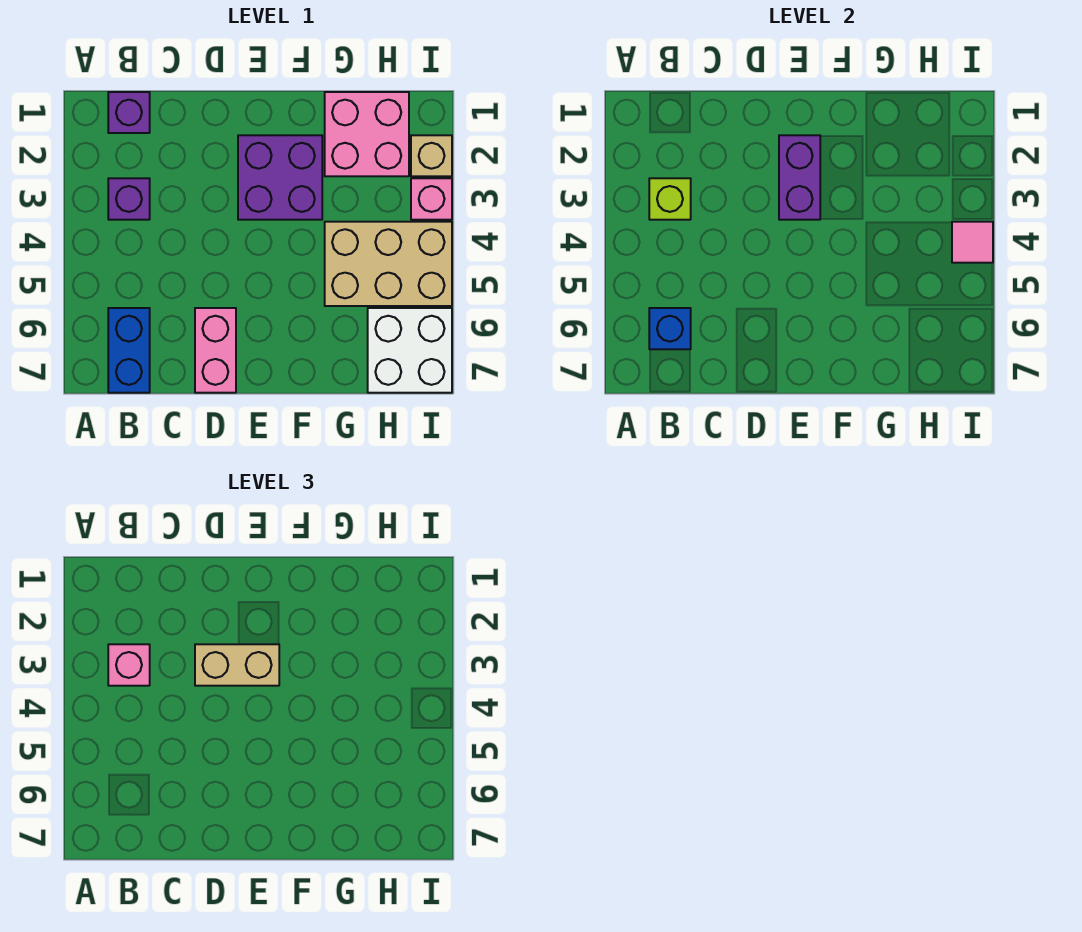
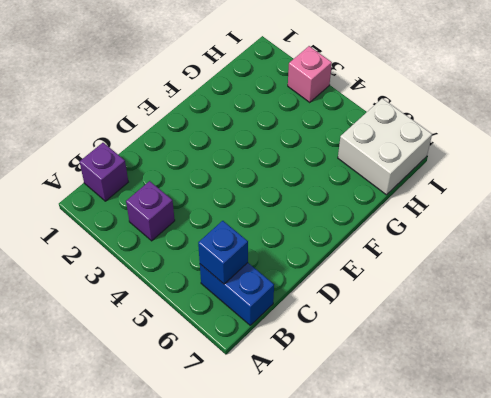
none -> pink brick D6:D7 level 1
none -> purple brick E2:F3 level 1
none -> pink brick G1:H2 level 1

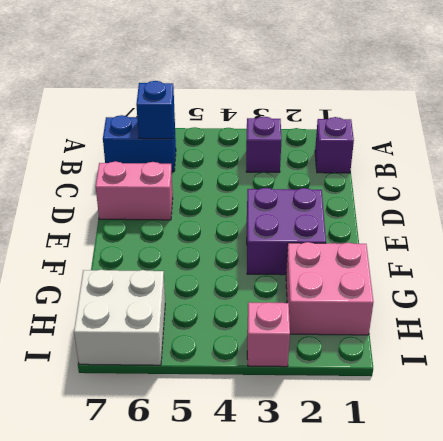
none -> tan brick G4:I5 level 1
none -> tan brick I2 level 1
none -> lime brick B3 level 2

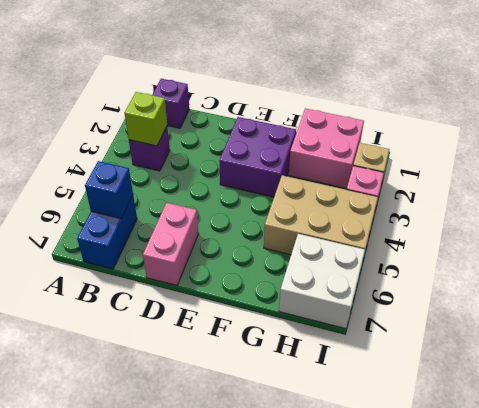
none -> purple brick E2:E3 level 2
none -> pink tile I4 level 2
none -> pink brick B3 level 3

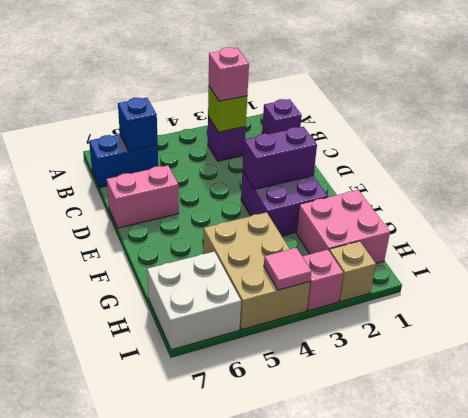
none -> tan brick D3:E3 level 3

